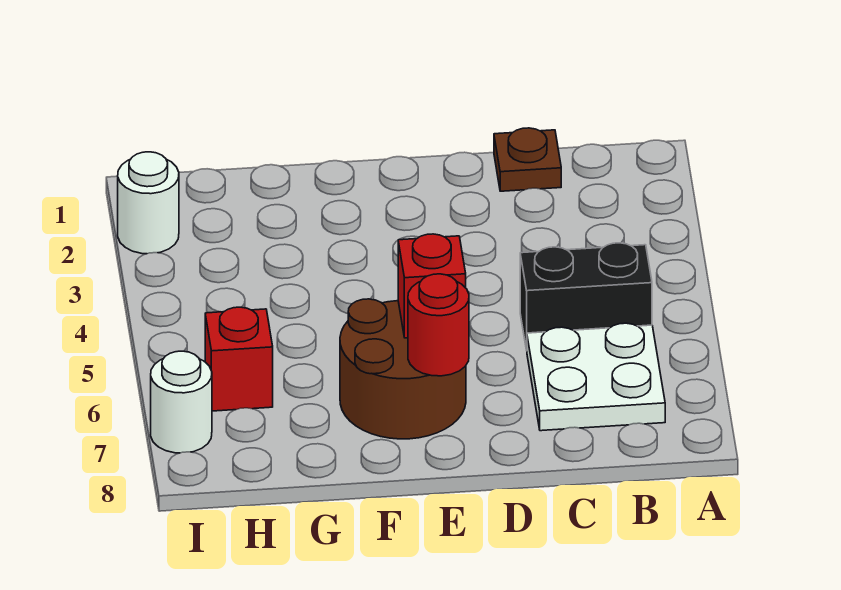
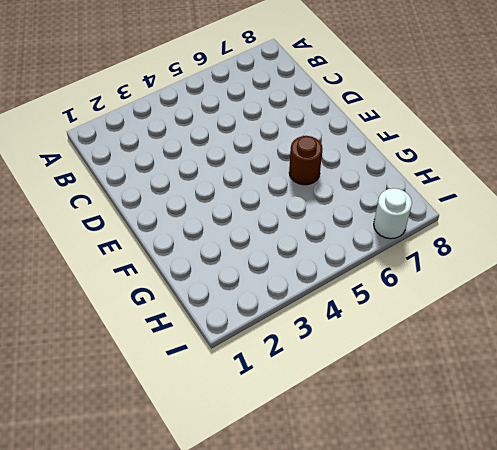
brown round brick F6 level 1 -> brown round brick E6:F7 level 1
none -> black brick B5:C5 level 1
none -> white plate B6:C7 level 1

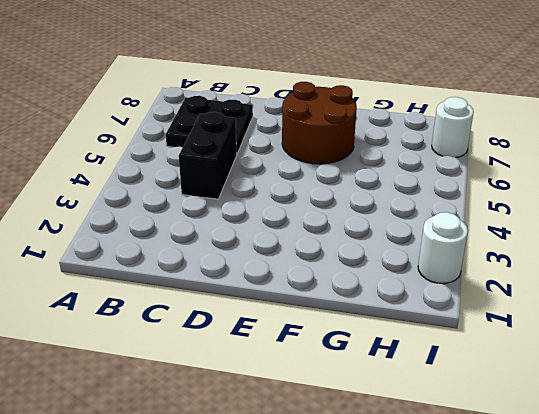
black plate B6:C7 level 1 -> white plate B6:C7 level 1
black brick C4:C5 level 1 -> black brick B5:C5 level 1
none -> brown plate C1 level 1
none -> red brick H6 level 1

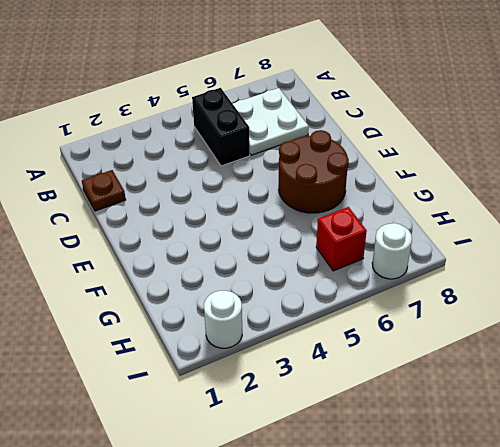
none -> red brick E6 level 2
none -> red round brick E7 level 2

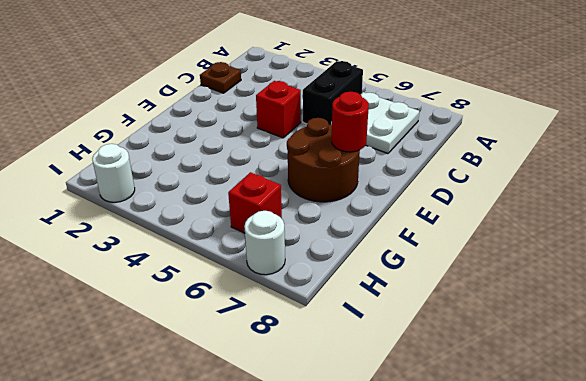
red brick D4 level 1 -> red brick E6 level 2

